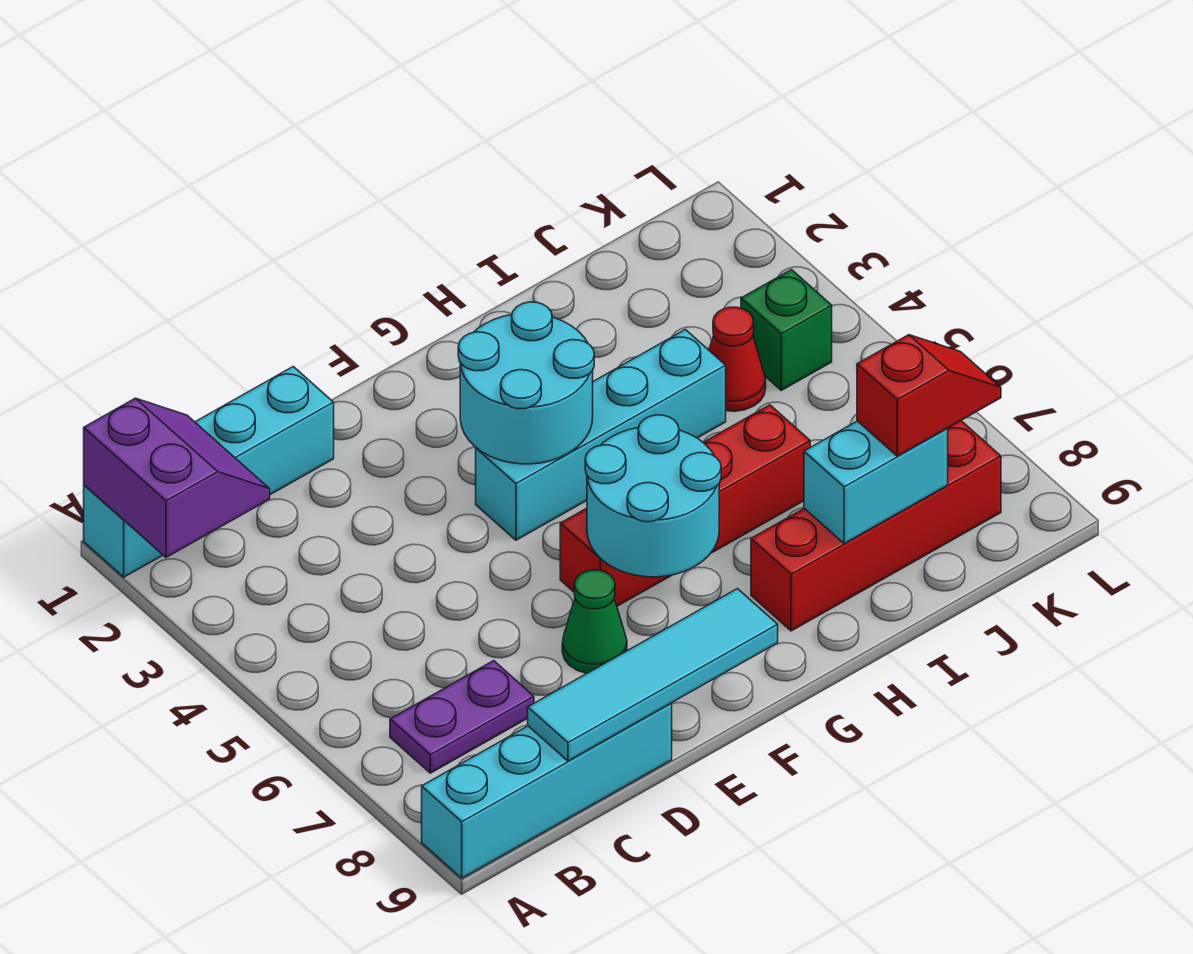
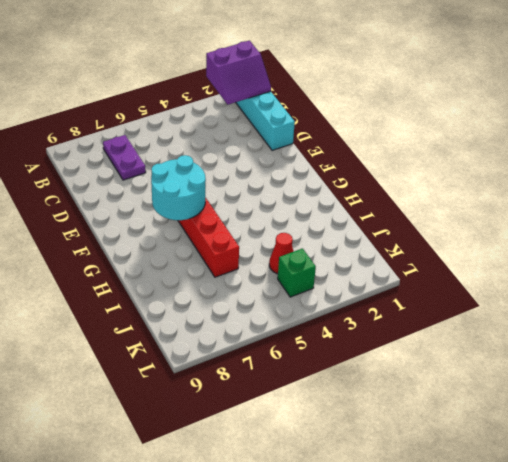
none -> cyan brick A9:D9 level 1
none -> green cone E7 level 1
none -> cyan brick F4:I4 level 1

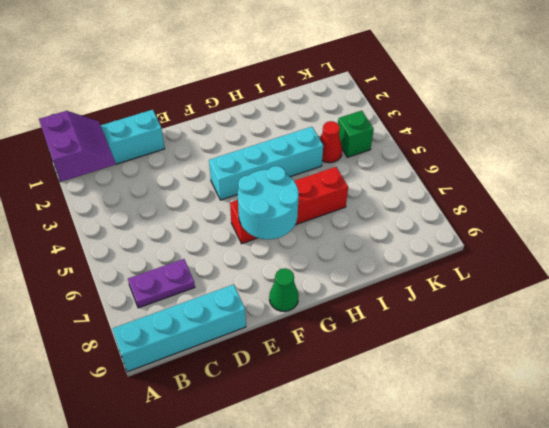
green cone F9 level 1 -> green cone E7 level 1
none -> red brick H8:K8 level 1
none -> cyan tile C9:F9 level 2
none -> cyan round brick F3:G4 level 2

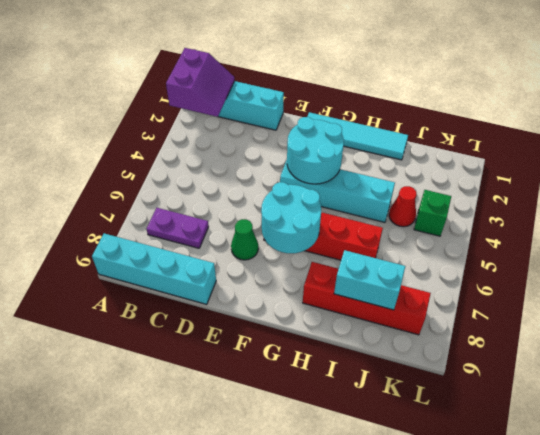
cyan tile F1:I1 level 1 -> cyan tile C9:F9 level 2
none -> red slope J8:K8 level 3 top J

